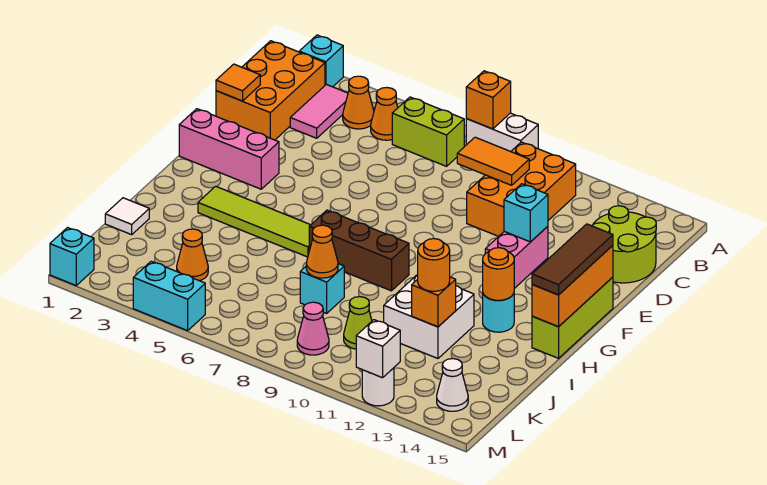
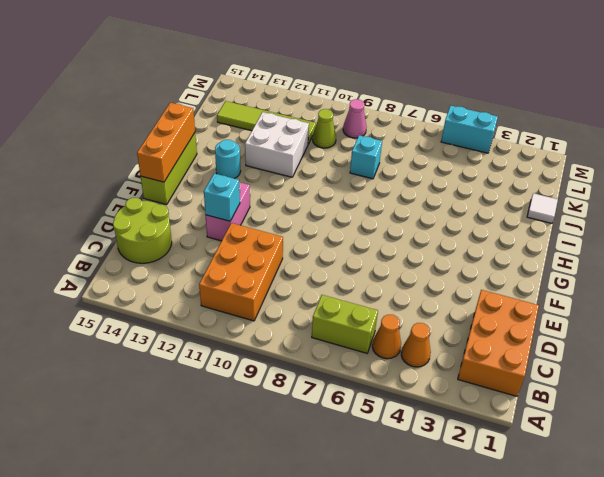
lime tile K11:K14 level 1 -> lime tile H3:H6 level 1
none -> cyan brick A2 level 1
none -> white brick A8:A9 level 1
none -> pink tile B3:C3 level 1
none -> pink brick F1:F3 level 1

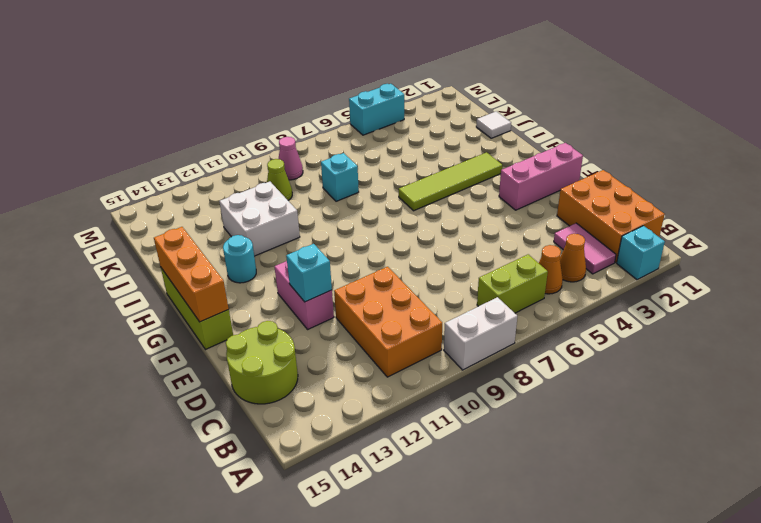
none -> brown brick H7:H9 level 1
none -> orange cone K4 level 1
none -> white cone L14 level 1
none -> cyan brick M1 level 1

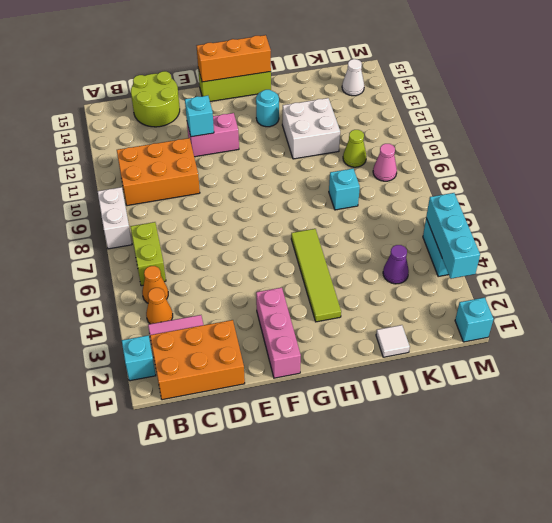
purple cone K4 level 1 -> orange cone K4 level 1
cyan brick M3:M5 level 2 -> none
none -> brown brick H7:H9 level 1
none -> white round brick M12 level 1
none -> orange brick A8 level 2
none -> orange tile C9:C10 level 2

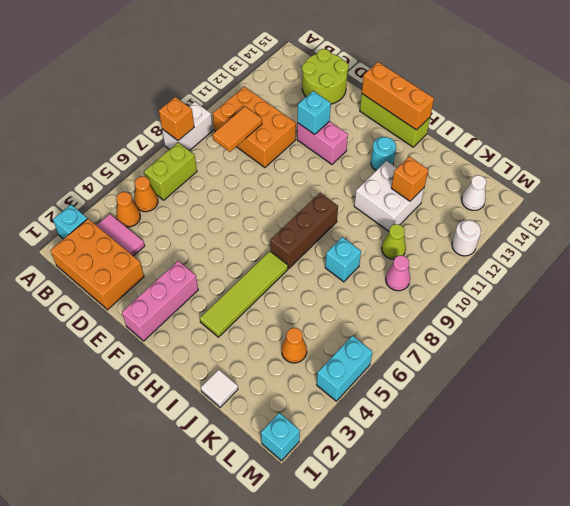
none -> orange tile D1 level 2
none -> orange round brick H13 level 2
none -> orange cone J8 level 2
none -> white brick M12 level 2

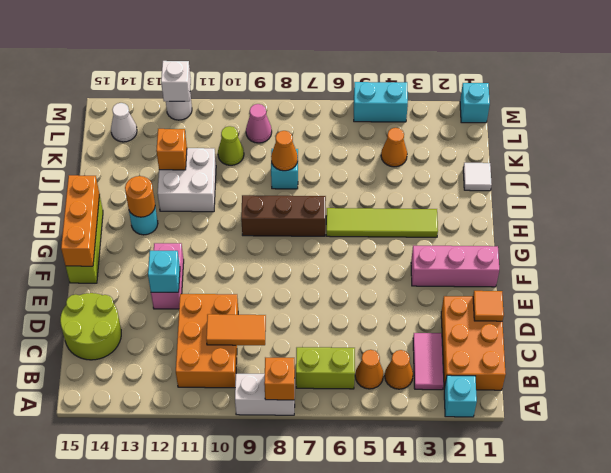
none -> brown tile F15:H15 level 3
none -> orange round brick J12 level 3

